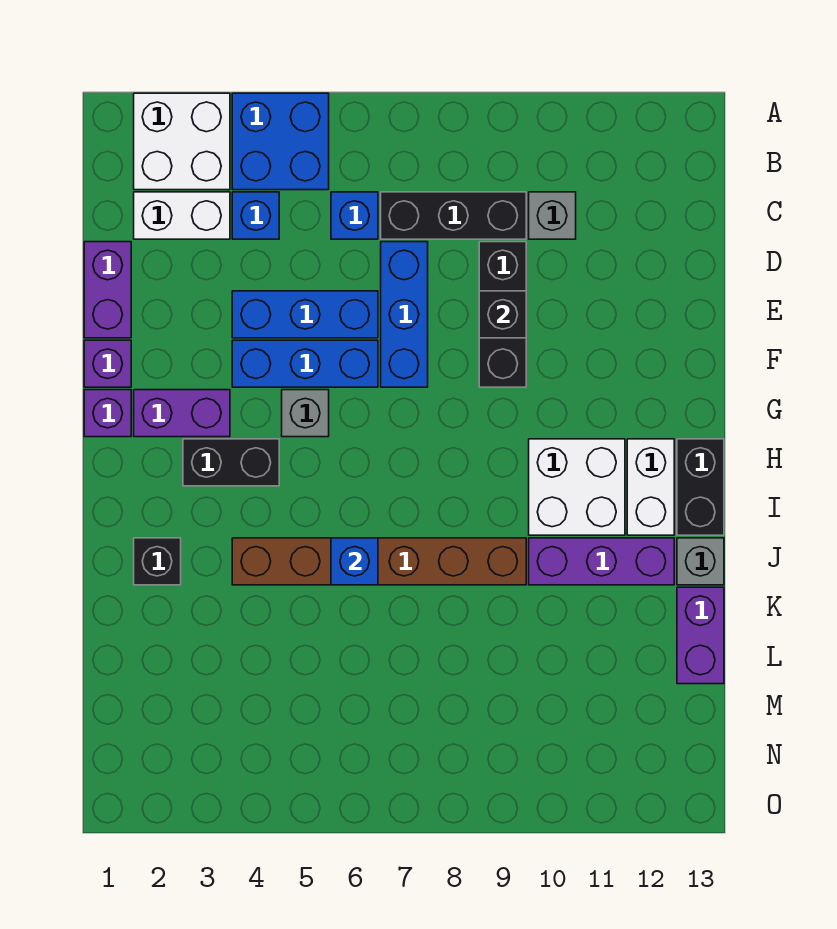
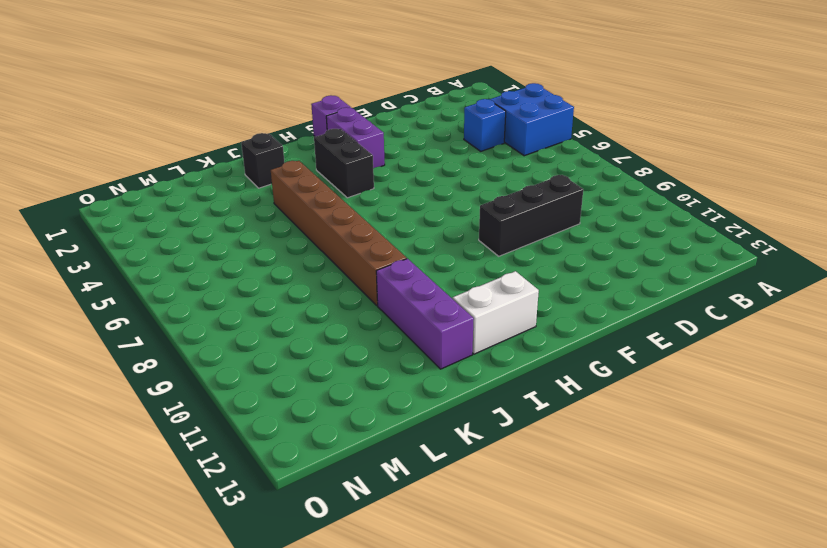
none -> white brick A2:B3 level 1
none -> white brick C2:C3 level 1
none -> blue brick C6 level 1

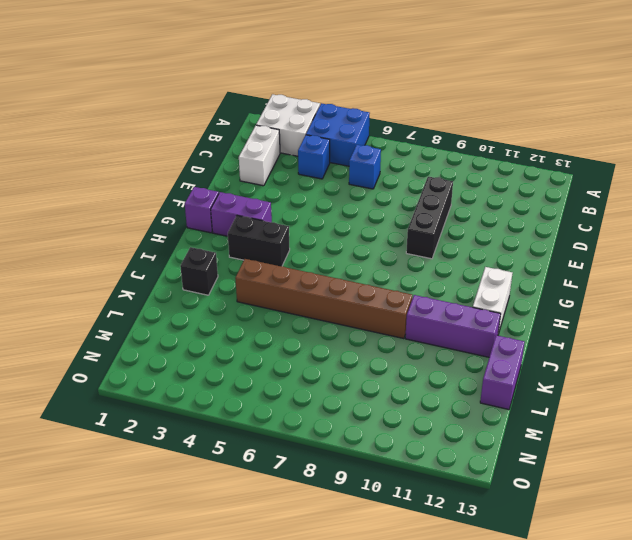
white brick C2:D2 level 1 -> white brick C2:C3 level 1
none -> black brick C7:C9 level 1
none -> grey brick C10 level 1
none -> purple brick D1:E1 level 1

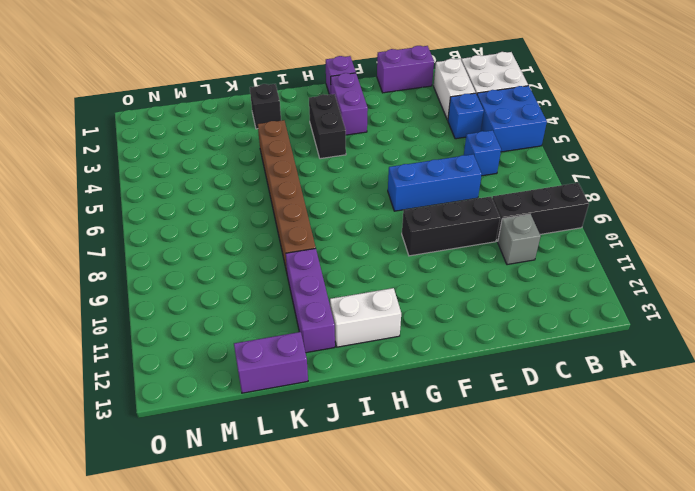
black brick A9:C9 level 1 -> black brick C7:C9 level 1
none -> blue brick E4:E6 level 1
none -> purple brick F1 level 1
none -> blue brick F4:F6 level 1

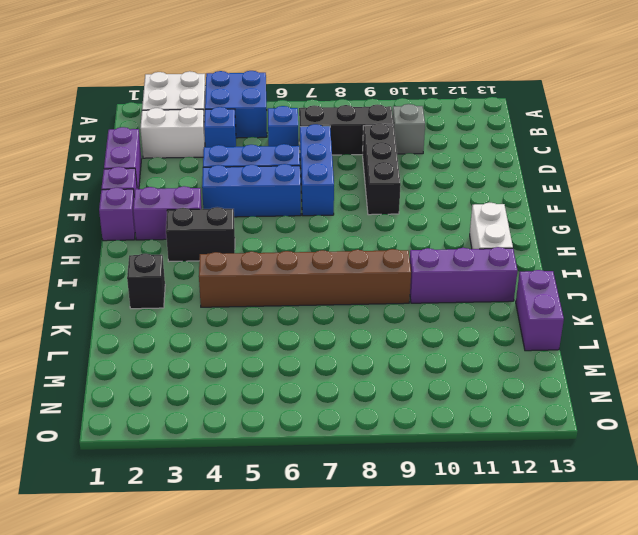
none -> grey brick G5 level 1
none -> white brick H10:I11 level 1
none -> black brick H13:I13 level 1

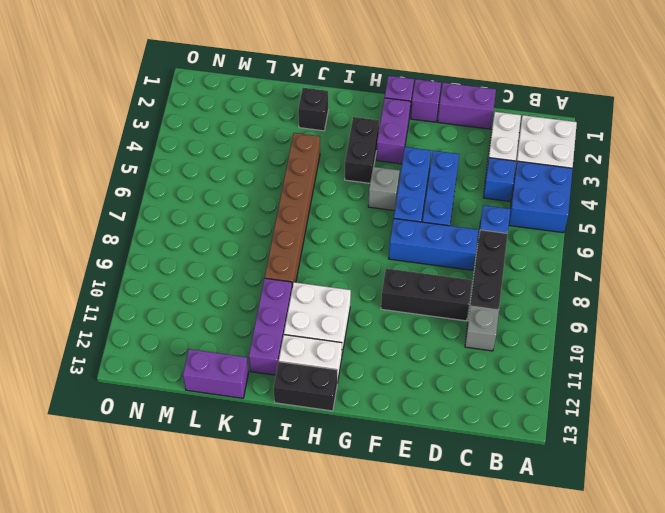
none -> grey brick J13 level 1
none -> black brick E9 level 2
none -> blue brick J6 level 2

